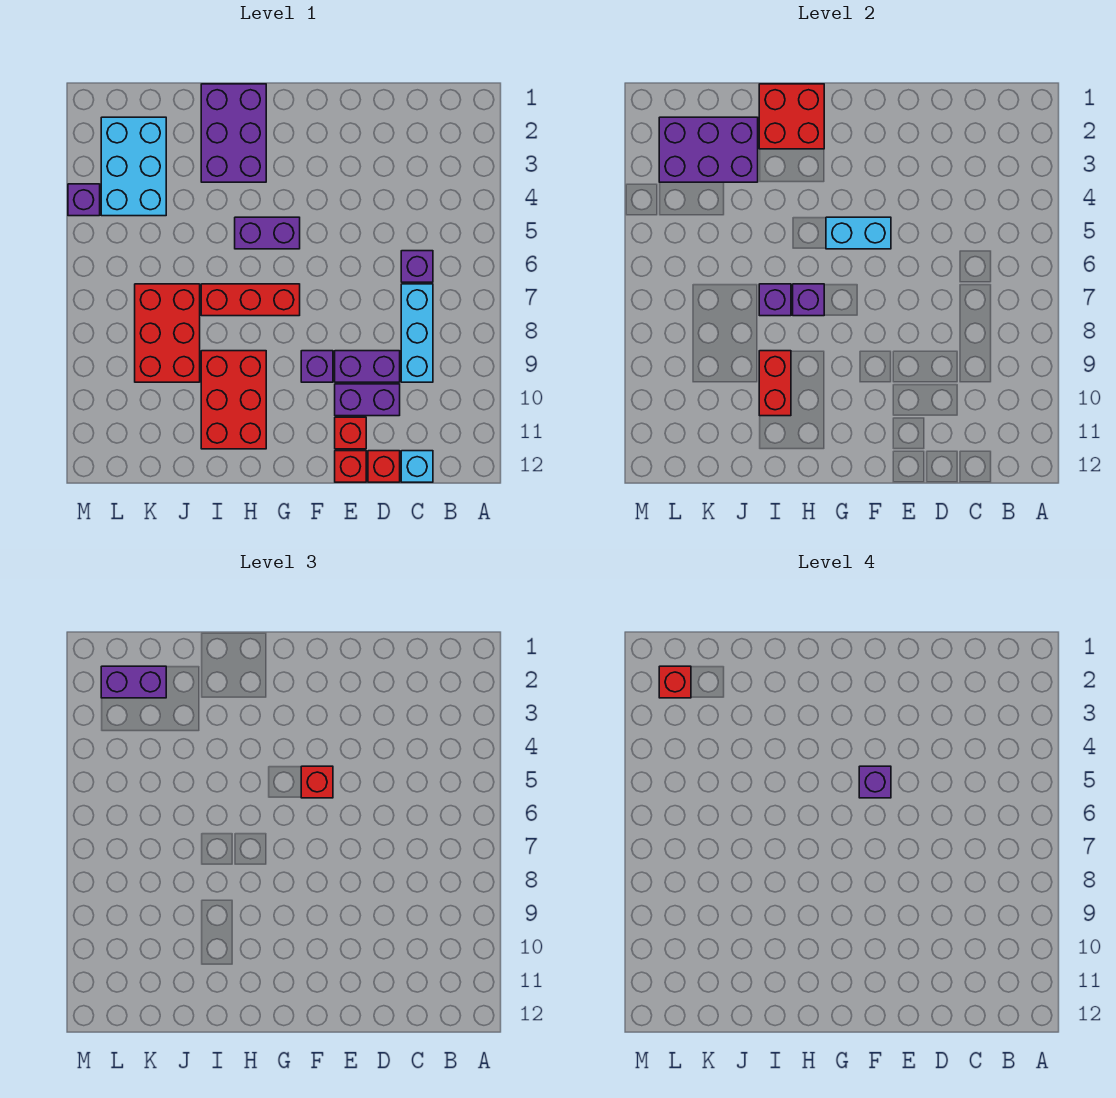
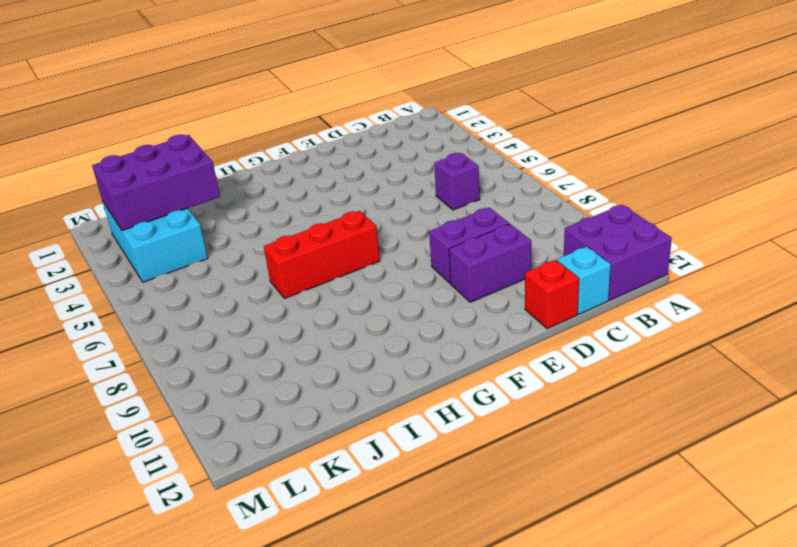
purple brick A11:B12 level 1 -> none
none -> cyan brick C7:C9 level 1
none -> red brick E11 level 1
none -> red brick E12 level 1

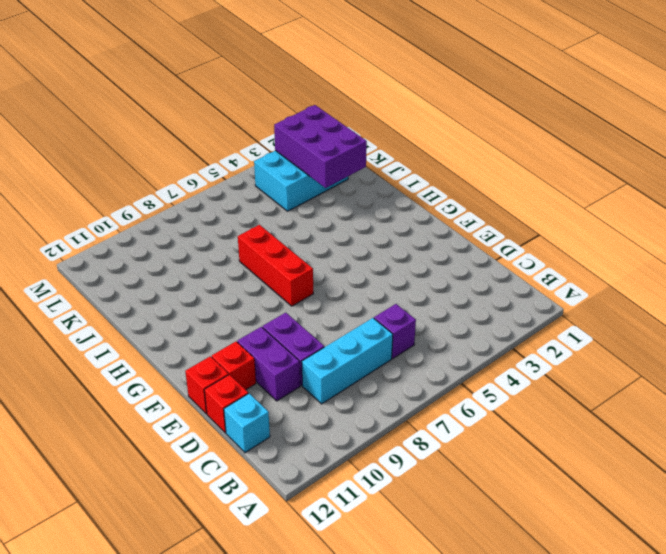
none -> purple brick F9 level 1
none -> purple brick G5:H5 level 1
none -> purple brick H1:I3 level 1

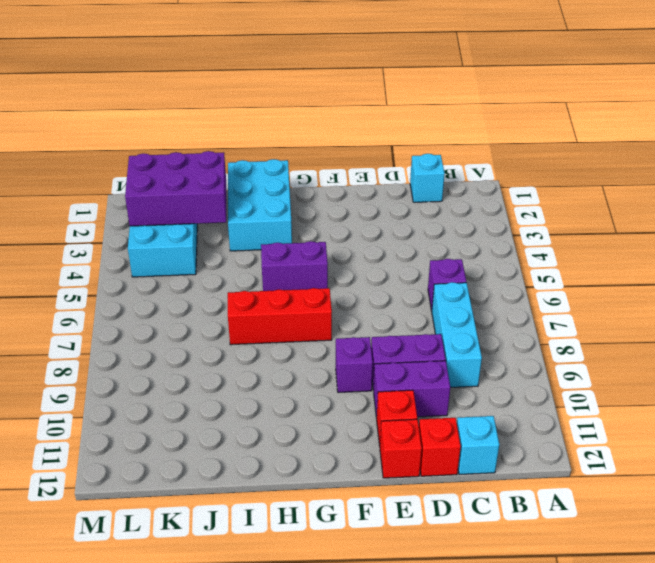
cyan brick C1 level 1 -> none
cyan brick H1:I3 level 1 -> purple brick H1:I3 level 1
none -> red brick H9:I11 level 1
none -> red brick J7:K9 level 1
none -> purple brick M4 level 1

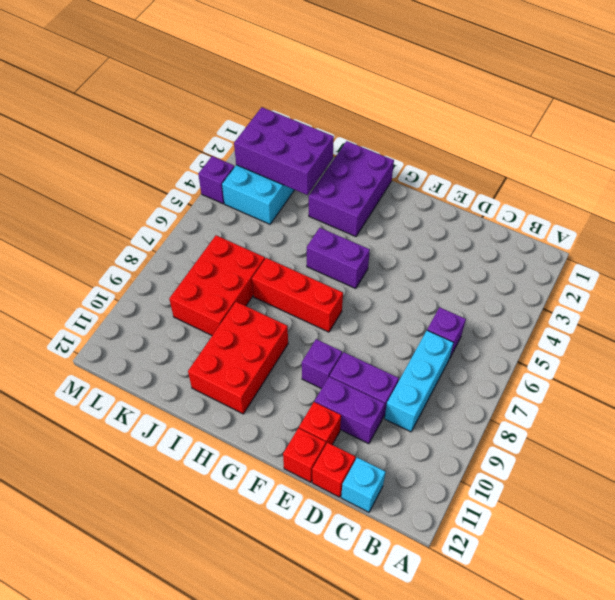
none -> cyan brick F5:G5 level 2
none -> red brick H1:I2 level 2
none -> purple brick H7 level 2

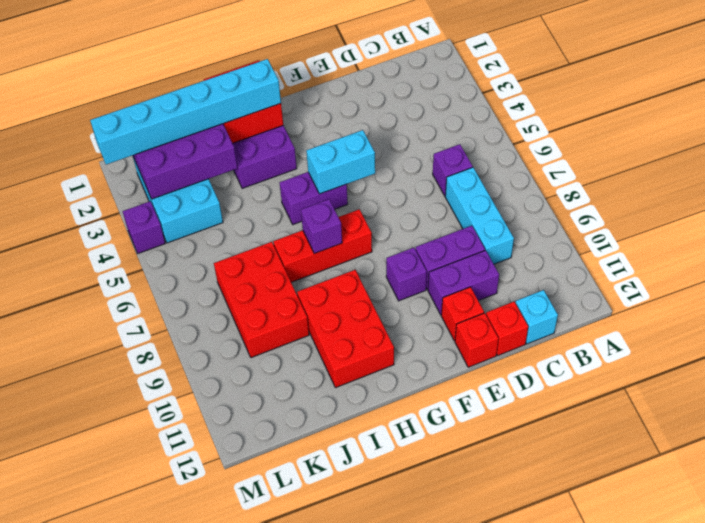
cyan brick H2:M2 level 3 -> purple brick K2:L2 level 3
none -> purple brick I7 level 2
none -> red brick I9:I10 level 2
none -> red brick F5 level 3

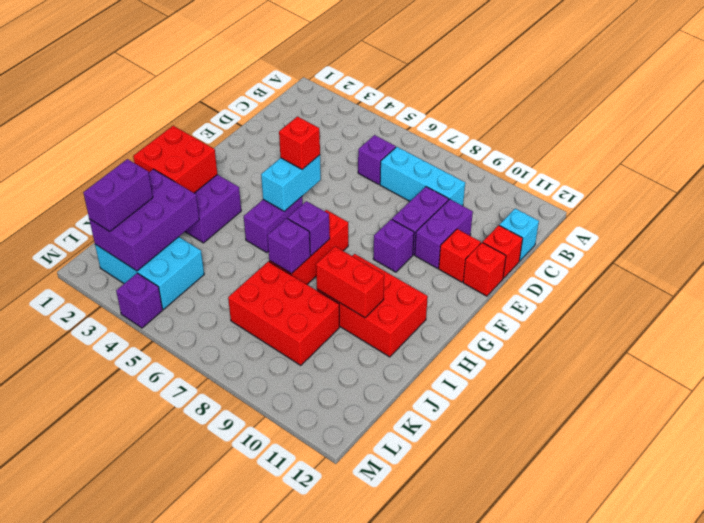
none -> purple brick F5 level 4
none -> red brick L2 level 4

